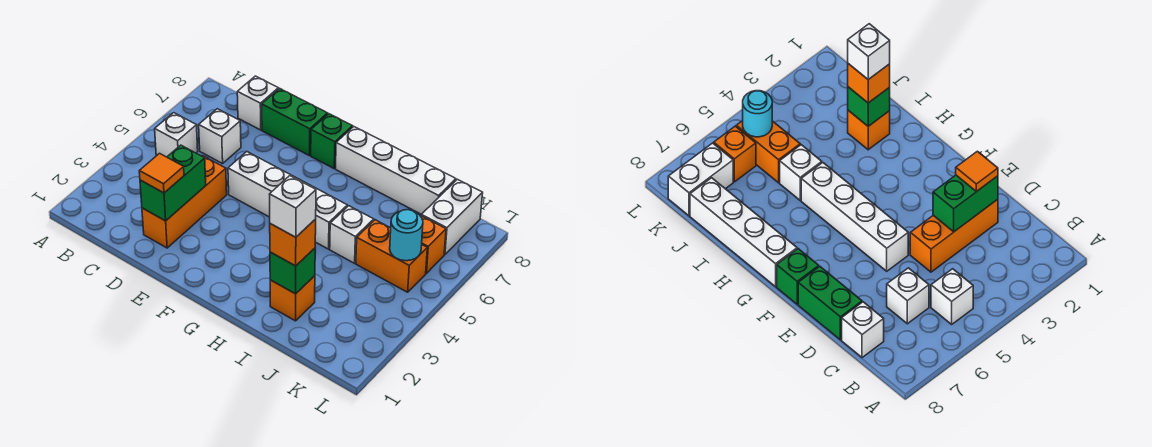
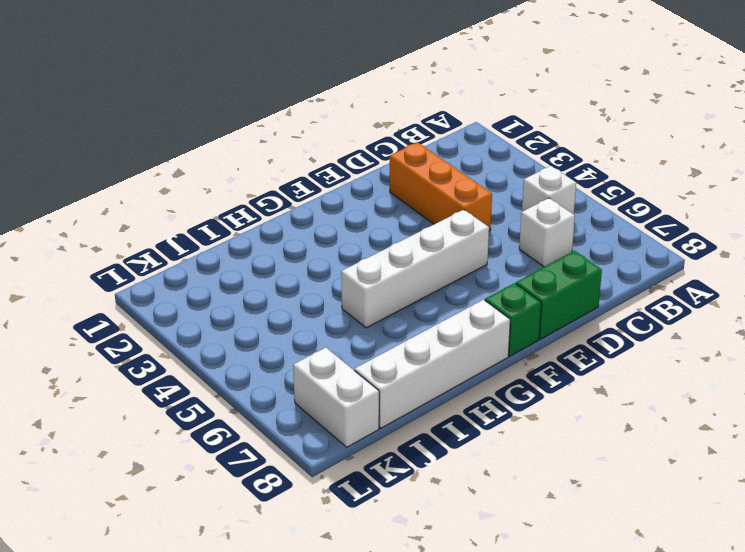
none -> white brick C8 level 1
none -> orange brick I2 level 1
none -> white brick I5 level 1

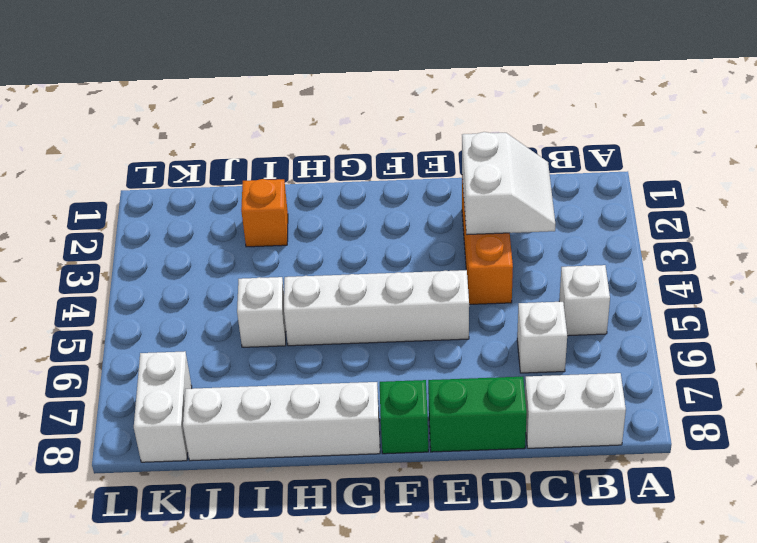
white brick B8:C8 level 1 -> white brick C8 level 1
white slope C2:D3 level 2 top D -> green brick D2:D3 level 2
none -> orange brick J5:K5 level 1
none -> orange brick K6 level 1
none -> green brick I2 level 2

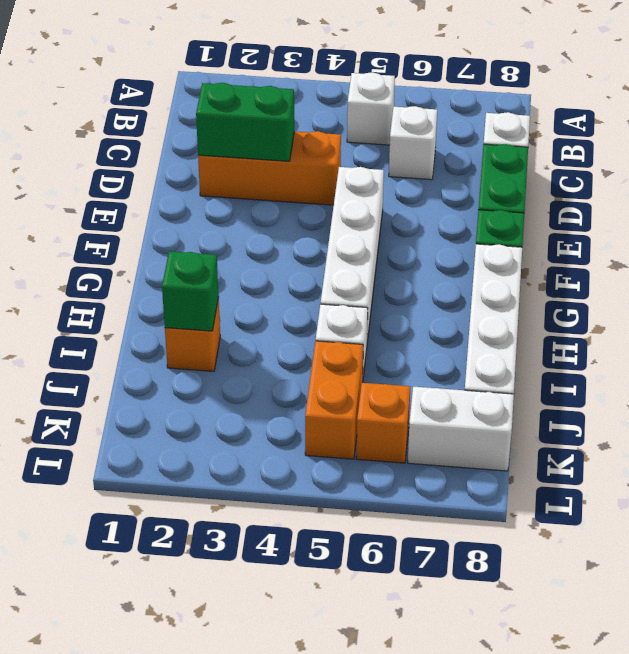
none -> cyan round brick K5 level 2
none -> orange tile D2 level 3
none -> orange brick I2 level 3

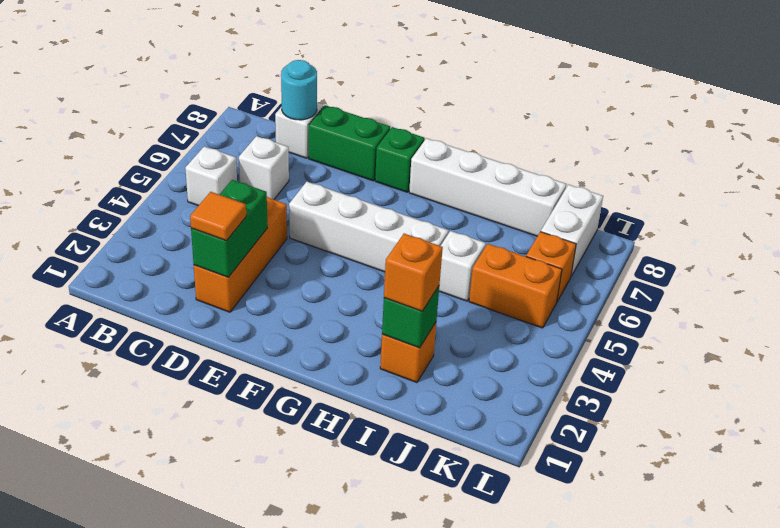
cyan round brick C8 level 2 -> cyan round brick K5 level 2
none -> white brick I2 level 4

